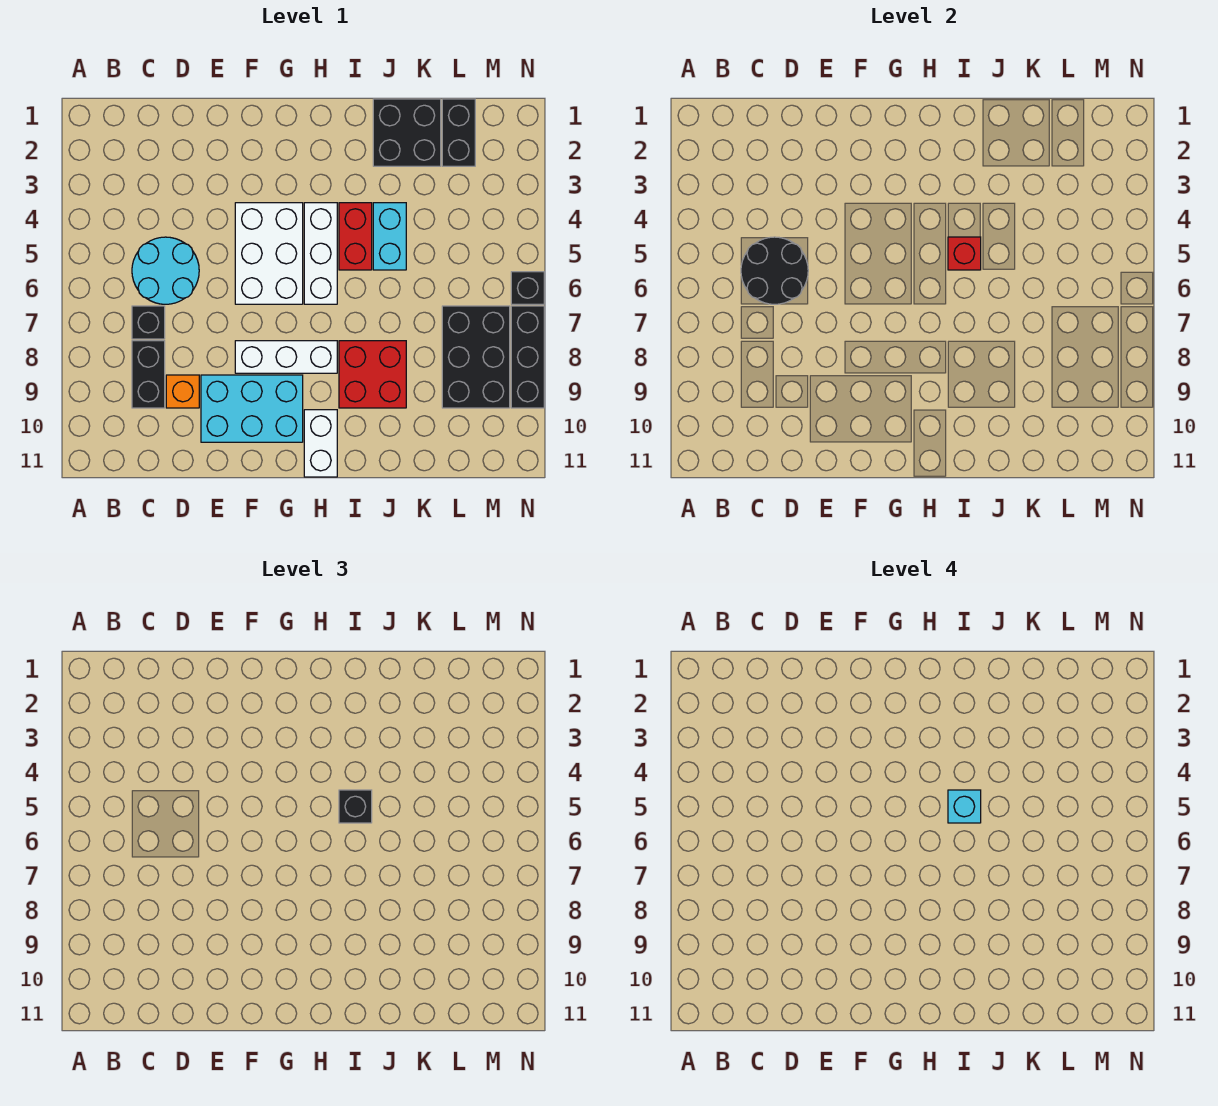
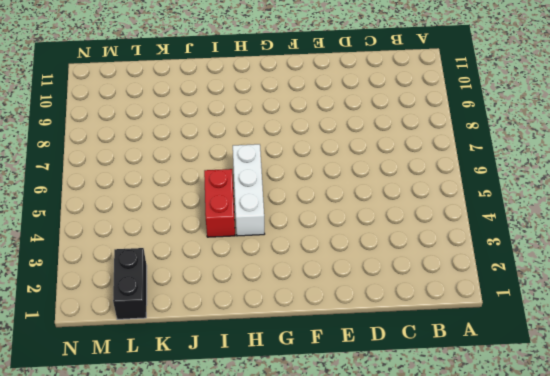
none -> cyan round brick C5:D6 level 1
none -> black brick C7 level 1
none -> black brick C8:C9 level 1

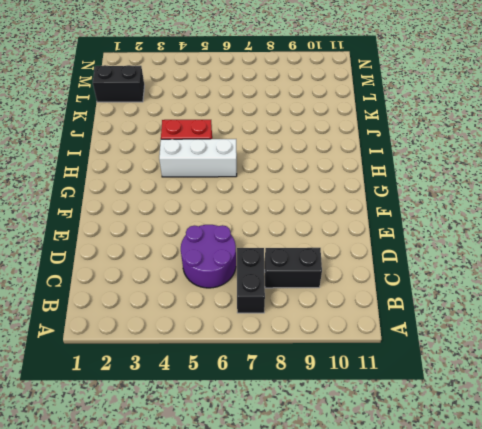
black brick B7:C7 level 1 -> black brick C7 level 1
purple round brick C5:D6 level 1 -> cyan round brick C5:D6 level 1
none -> orange brick D9 level 1
none -> cyan brick E9:G10 level 1
none -> white brick F4:G6 level 1

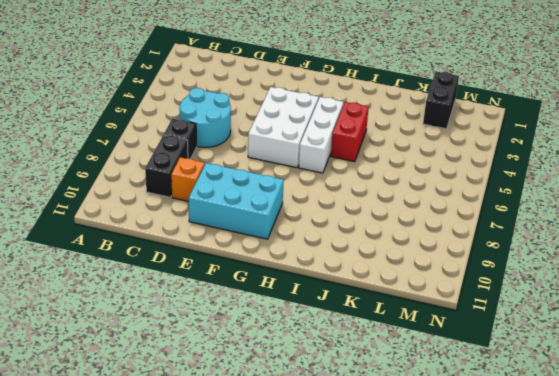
none -> white brick F8:H8 level 1
none -> white brick H10:H11 level 1
none -> red brick I8:J9 level 1

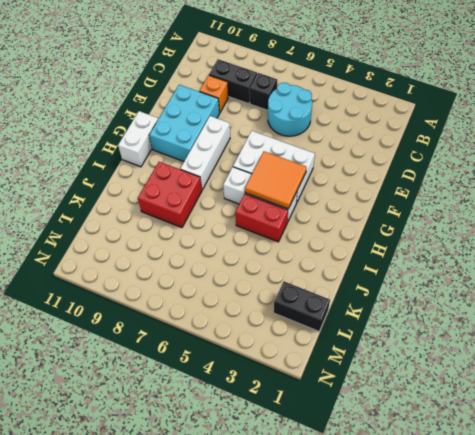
orange tile G4:H5 level 2 -> none
white brick G11:H11 level 1 -> white brick H10:H11 level 1
none -> black brick J1:K2 level 1
none -> cyan brick J4:J5 level 1
none -> black brick L7:M9 level 1

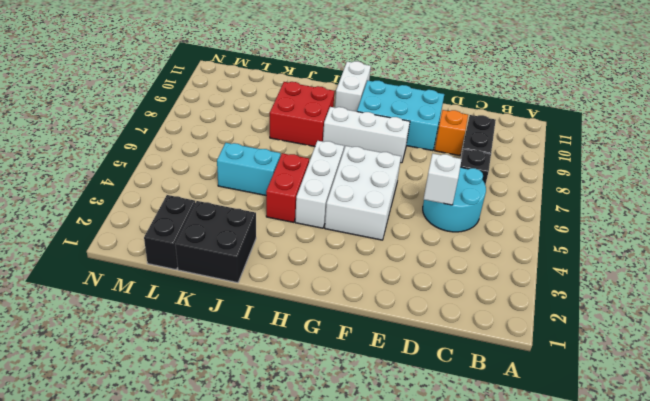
white brick D5 level 2 -> black round brick C5:D6 level 2
cyan brick J5:K5 level 1 -> cyan brick J4:J5 level 1
none -> black brick L7:M9 level 1
none -> black brick N6 level 1
none -> black brick N7:N9 level 1

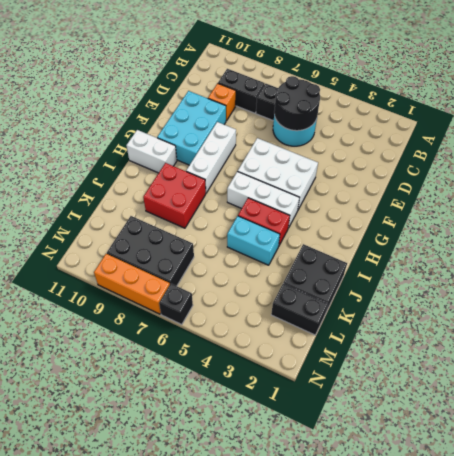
orange brick N7:N9 level 1 -> black brick N7:N9 level 1
none -> red brick I5 level 2
none -> black brick I5 level 3
none -> cyan brick I5 level 4

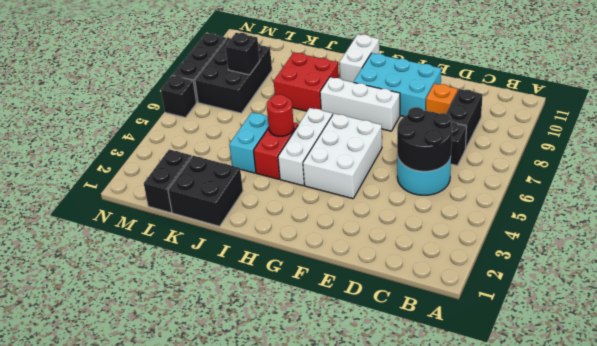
red round brick I5 level 2 -> red brick I5 level 2
black brick L8 level 2 -> black brick I5 level 3
none -> cyan brick I5 level 4

